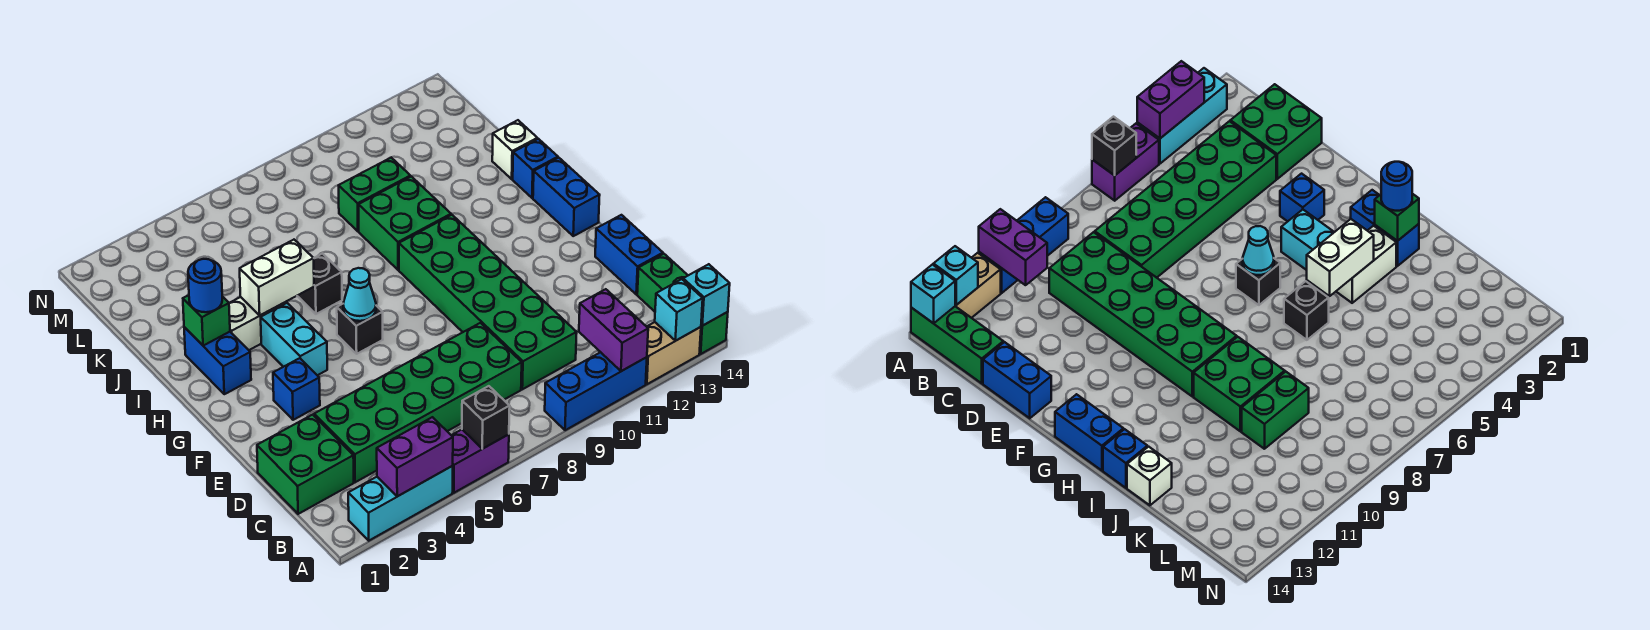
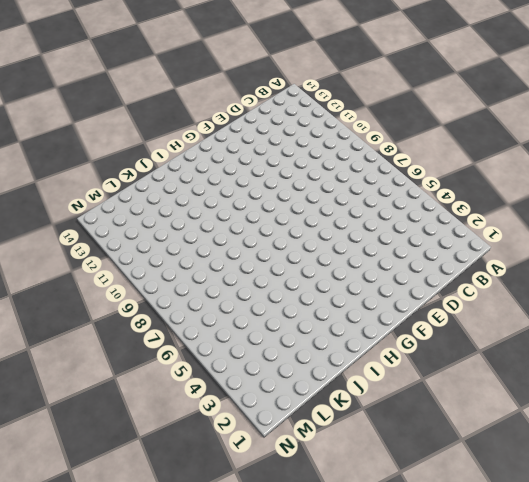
none -> cyan brick A2:A4 level 1
none -> purple brick A5:A6 level 1
none -> blue brick A9:A11 level 1

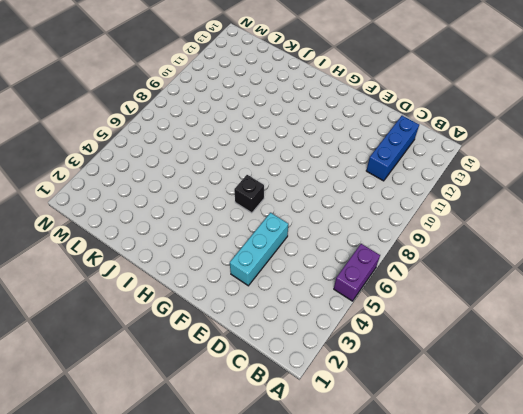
blue brick C11:C13 level 1 -> blue brick A9:A11 level 1
cyan brick E3:E5 level 1 -> cyan brick A2:A4 level 1
none -> tan brick A12:A13 level 1
none -> green brick A14:C14 level 1
none -> green brick C1:D2 level 1

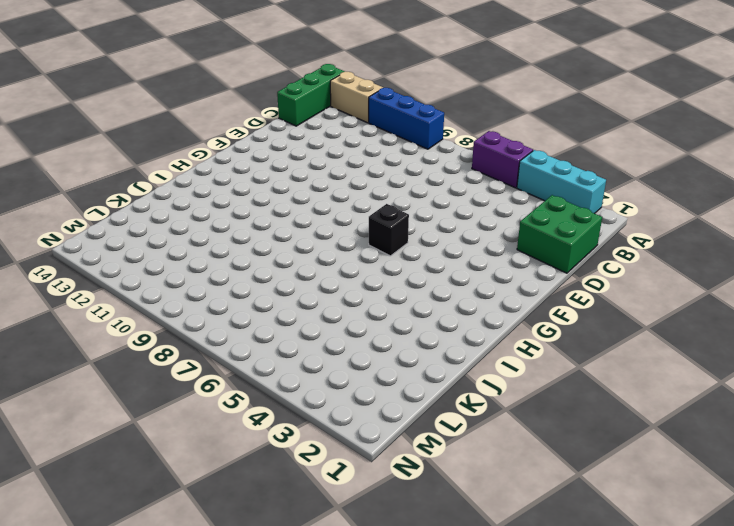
none -> green brick C3:D8 level 1
none -> green brick C9:H10 level 1
none -> blue brick D14:E14 level 1

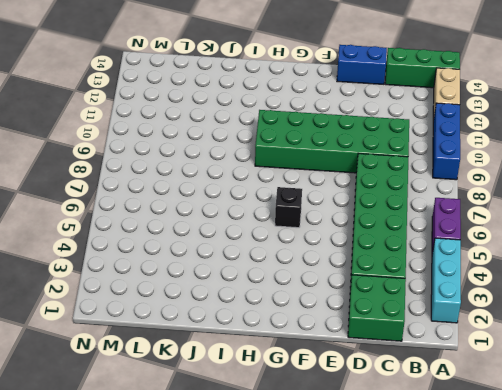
none -> blue brick F3 level 1
none -> cyan brick G4:H4 level 1
none -> blue brick G14:H14 level 1

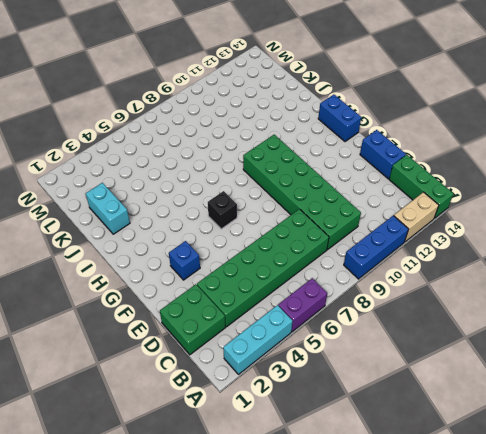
cyan brick J2:K2 level 1 -> cyan brick G4:H4 level 1
none -> blue brick H2:I2 level 1
none -> white brick I3:I4 level 1
none -> black brick I6 level 1

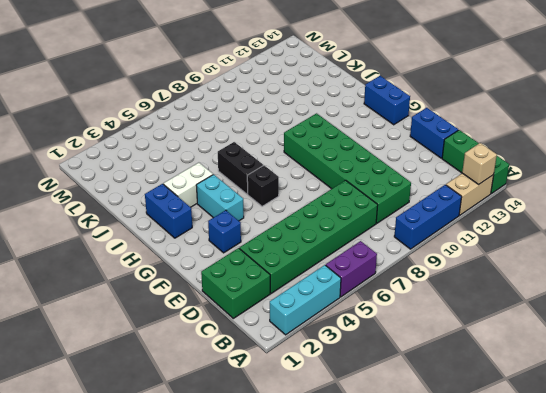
tan brick A13 level 2 -> cyan brick A13 level 2
black brick H6:I6 level 1 -> black brick I6 level 1
none -> green brick I9:J10 level 1
none -> blue brick I14 level 1
none -> white brick J14 level 1

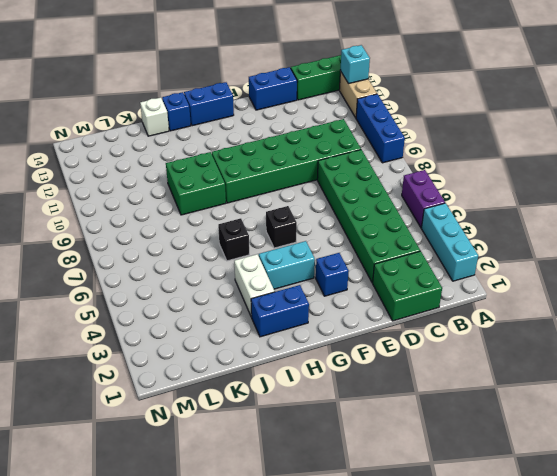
none -> green brick K9:K10 level 1
none -> purple brick A3:A4 level 2
none -> black brick A6 level 2

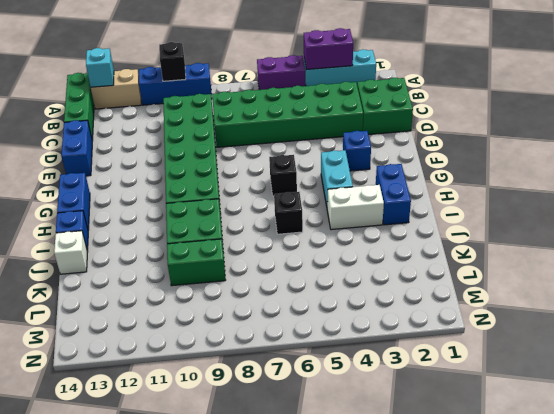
black brick A10 level 2 -> black brick A6 level 2
none -> purple brick A11:B11 level 2
none -> cyan brick A14 level 2
none -> cyan cone G6 level 2

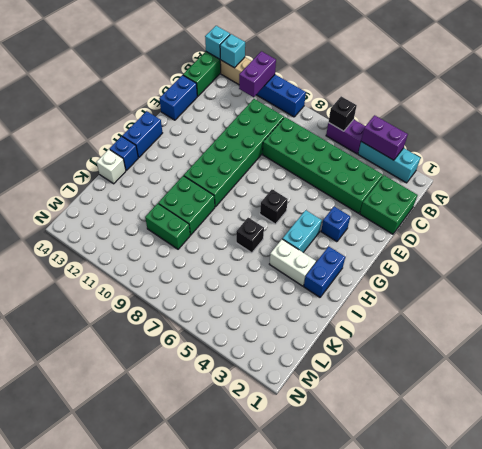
none -> cyan cone G6 level 2
none -> green brick I2 level 2
none -> white brick I4:I5 level 2

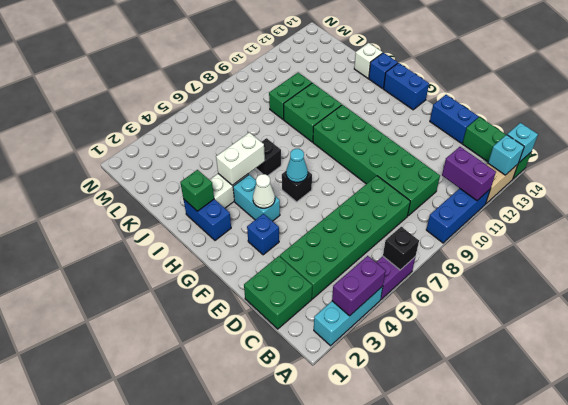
white cone G4 level 2 -> none
none -> blue round brick I2 level 3

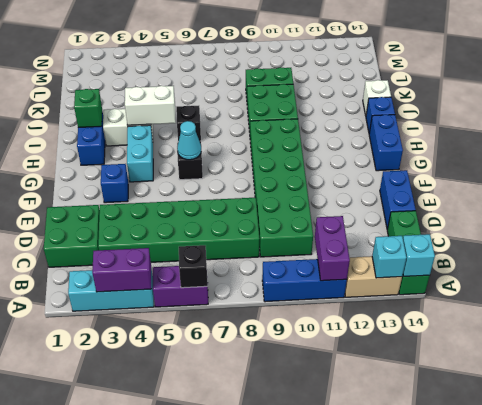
none -> blue round brick I2 level 3

